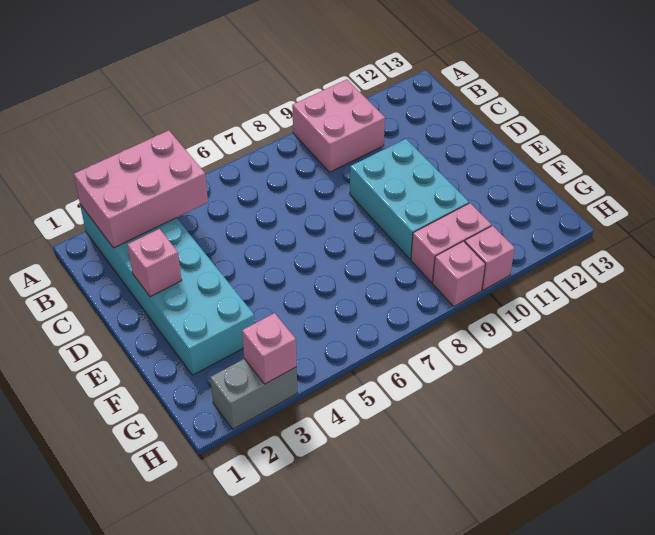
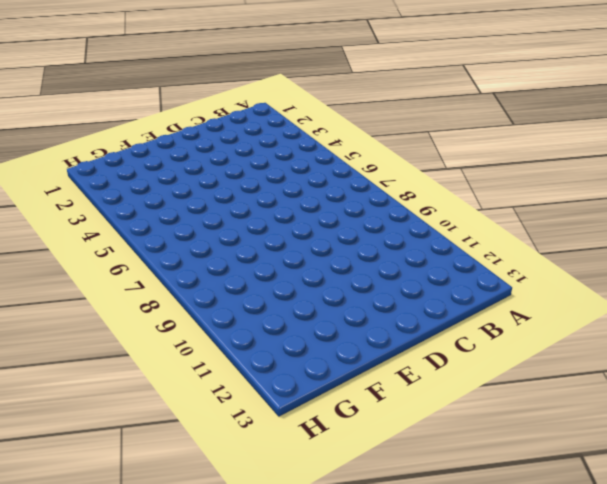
none -> cyan brick A2:F3 level 1
none -> pink brick A9:B10 level 1

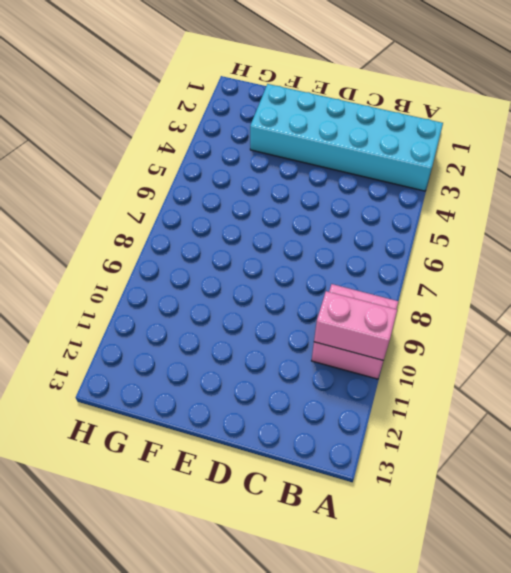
pink brick A10:B10 level 2 -> pink brick G9:G10 level 1
none -> cyan brick D9:F10 level 1
none -> grey brick H2:H3 level 1

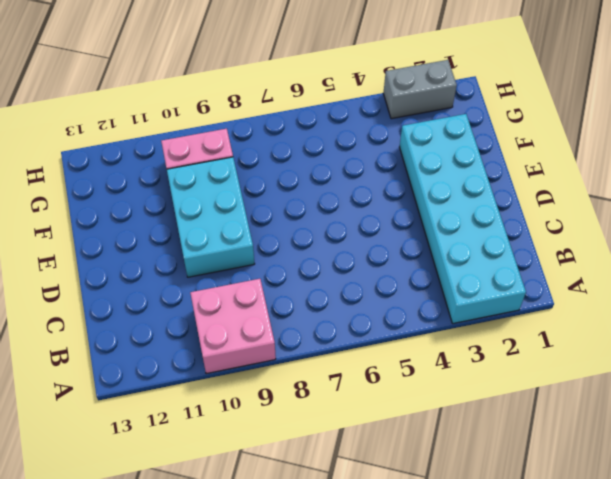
none -> pink brick H9 level 1
none -> pink brick H10 level 1

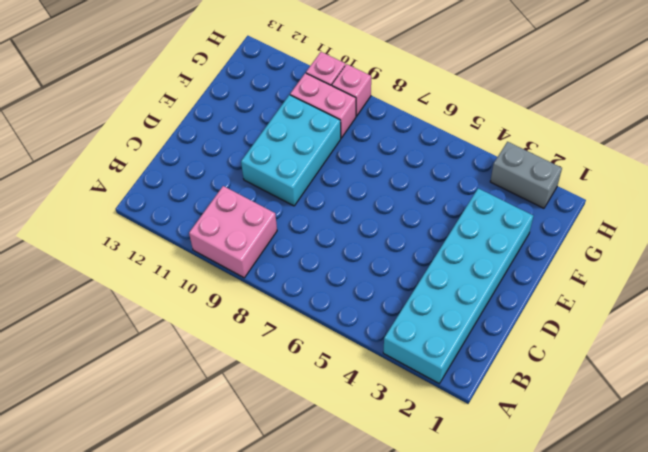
none -> pink brick A2:B4 level 2
none -> pink brick D2 level 2

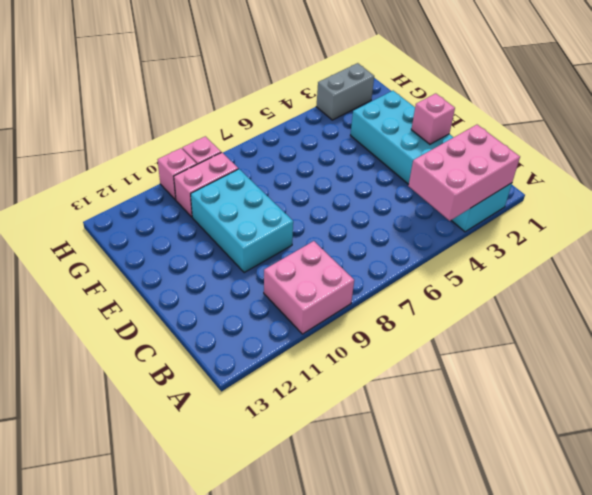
none -> pink brick H3 level 2

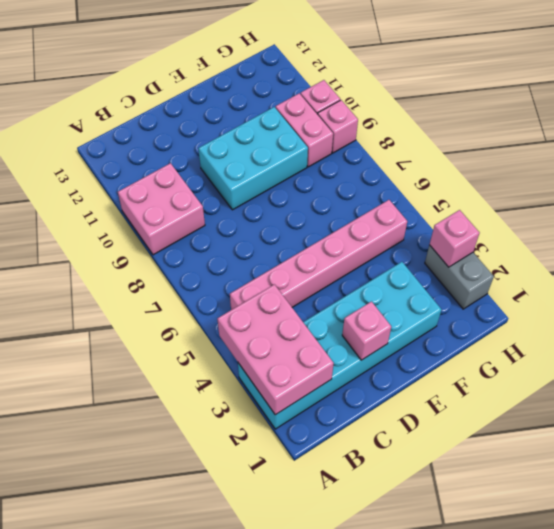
pink brick B5:G5 level 1 -> none

